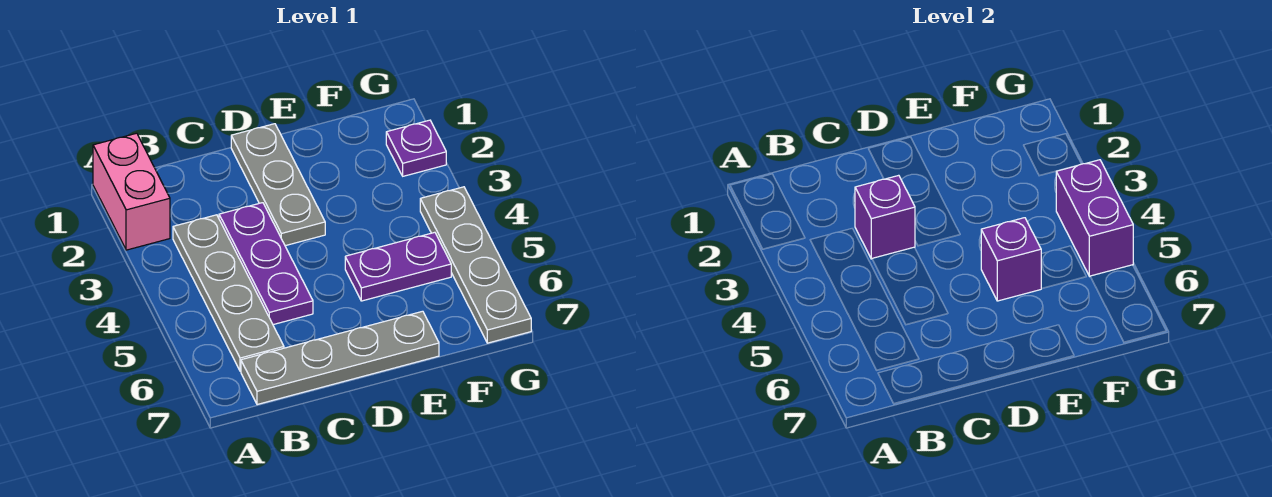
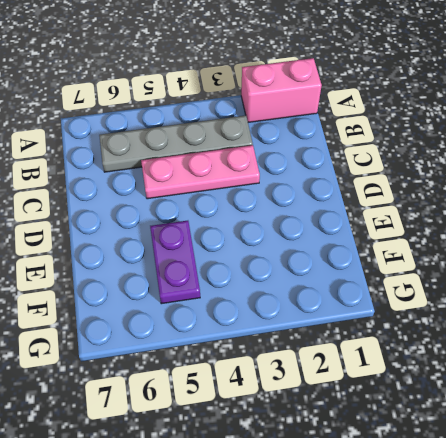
pink plate C3:C5 level 1 -> purple plate C3:C5 level 1
none -> grey plate B7:E7 level 1
none -> grey plate D1:D3 level 1

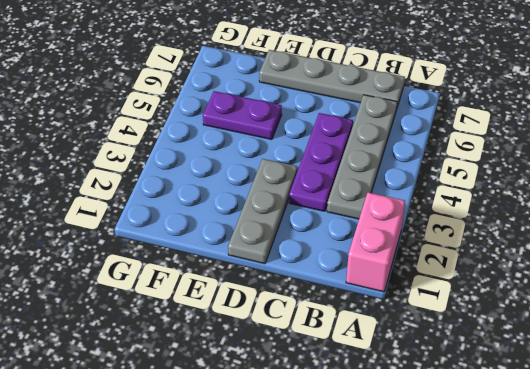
none -> purple plate G2 level 1
none -> grey plate G4:G7 level 1

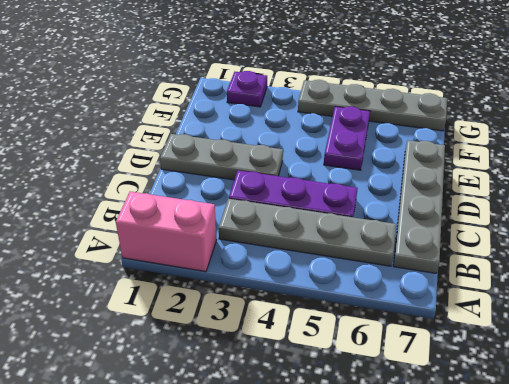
none -> purple brick C3 level 2
none -> purple brick E5 level 2

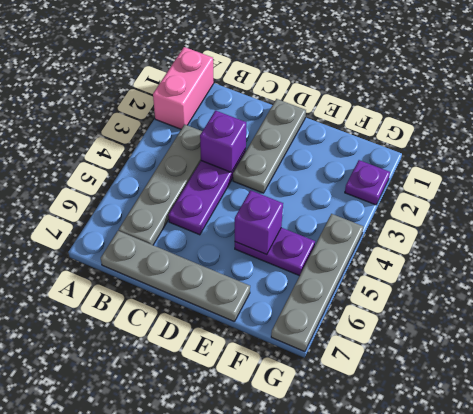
none -> purple brick G4:G5 level 2

